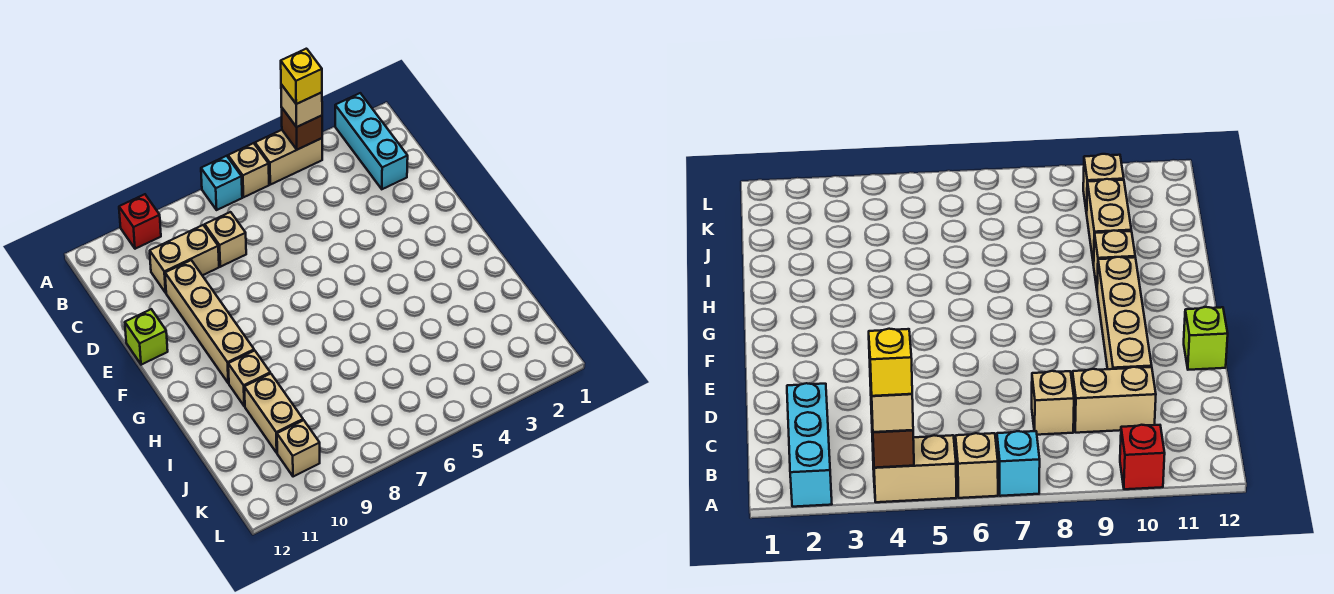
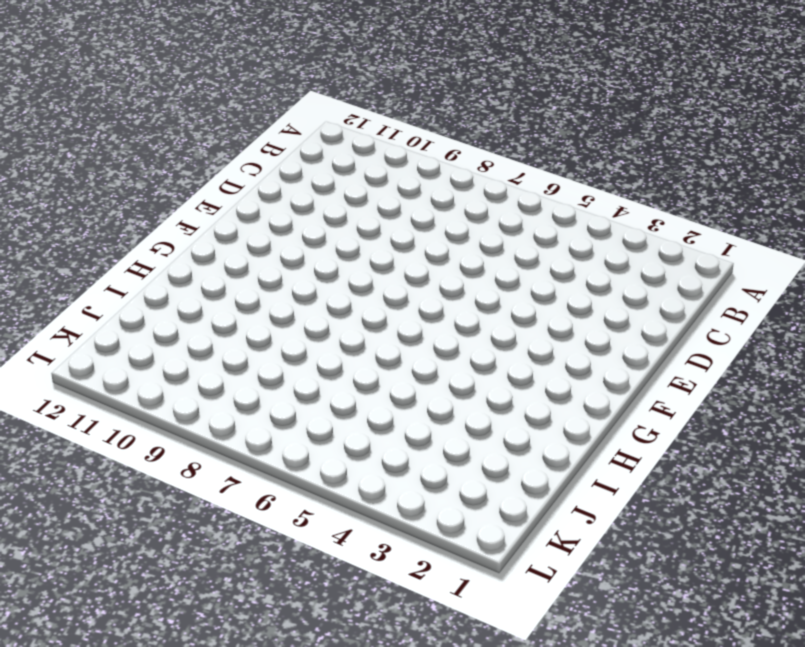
none -> cyan brick A2:C2 level 1
none -> tan brick A4:A5 level 1
none -> tan brick A6 level 1

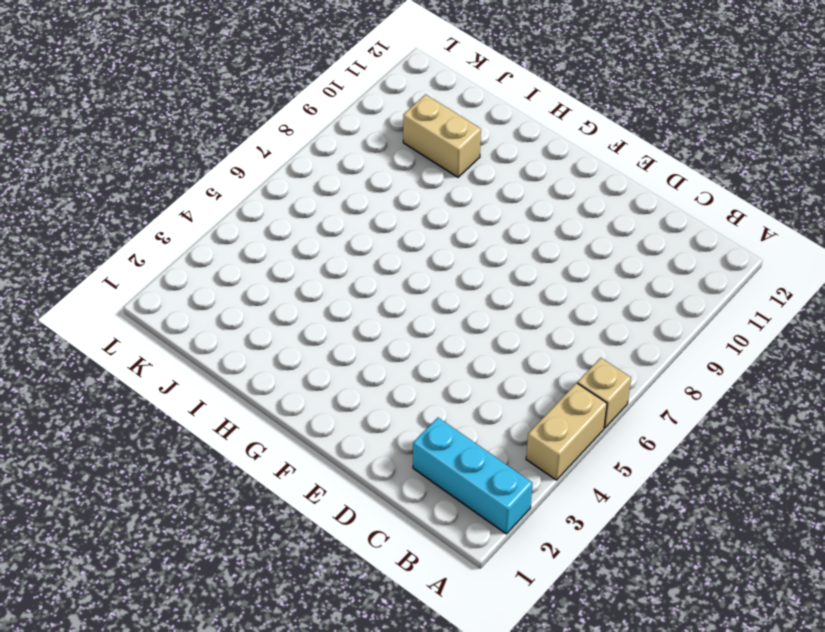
none -> cyan brick A7 level 1
none -> red brick A10 level 1
none -> tan brick C8 level 1

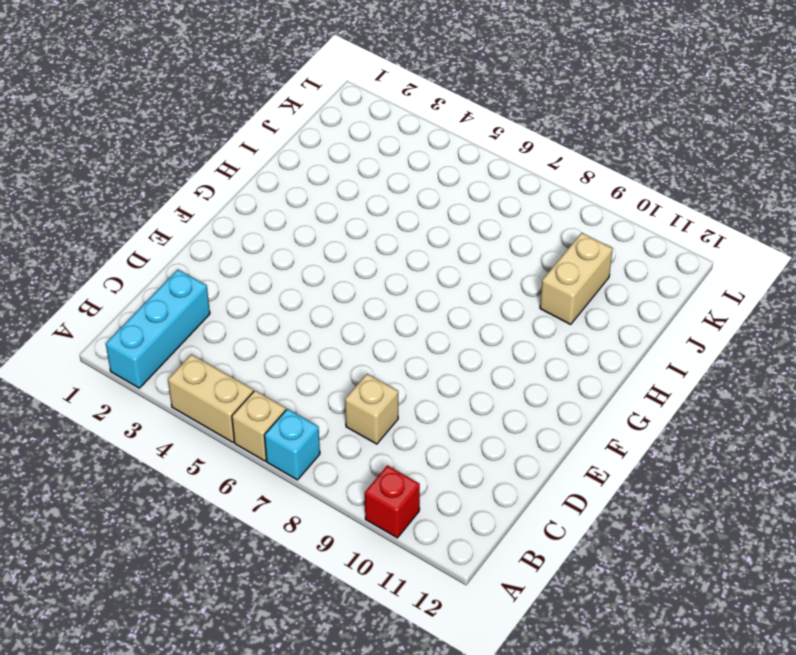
none -> tan brick C9:C10 level 1
none -> tan brick D10:G10 level 1
none -> lime brick E12 level 1

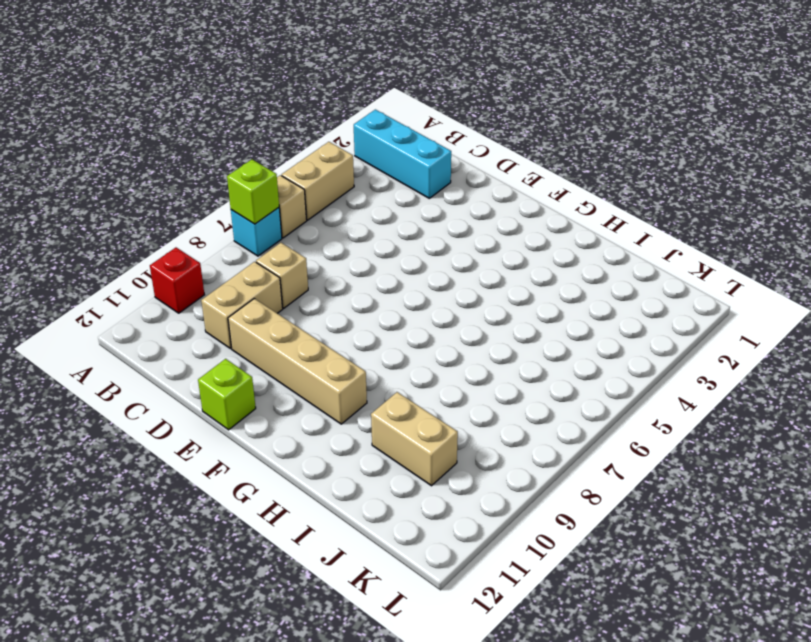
lime brick A7 level 2 -> none
none -> tan brick H10 level 1
none -> tan brick K10 level 1
none -> brown brick A4 level 2

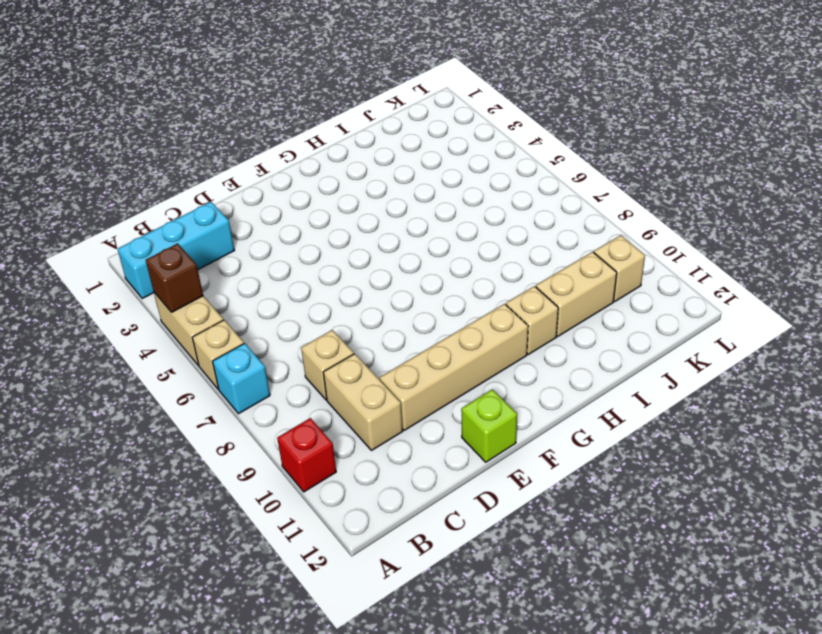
none -> tan brick A4 level 3
none -> yellow brick A4 level 4

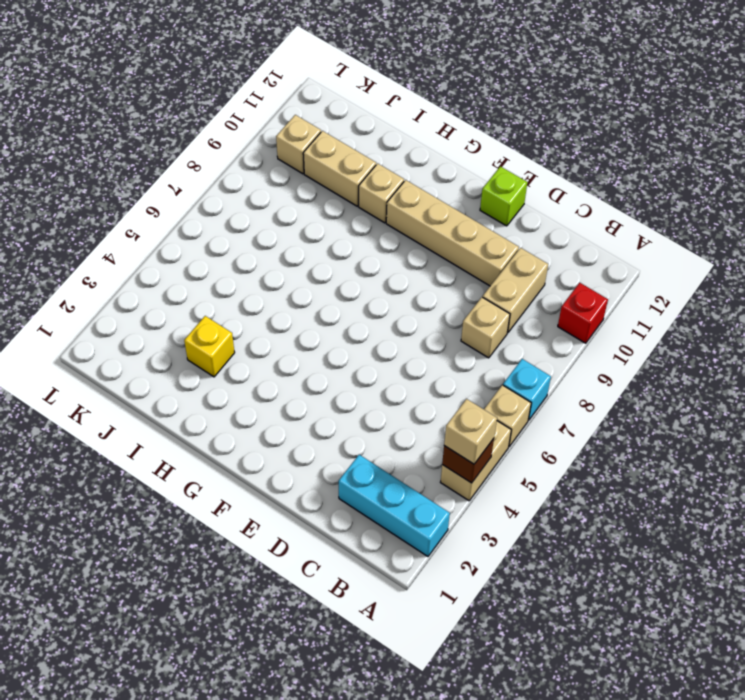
yellow brick I3 level 1 -> yellow brick A4 level 4

